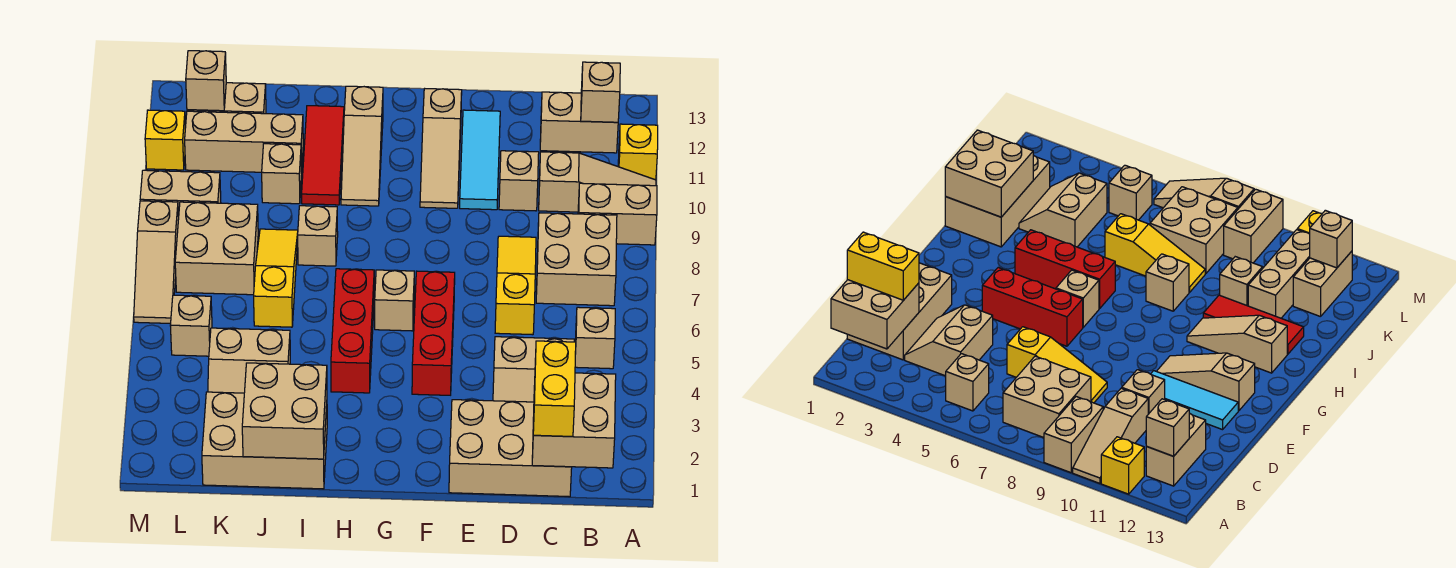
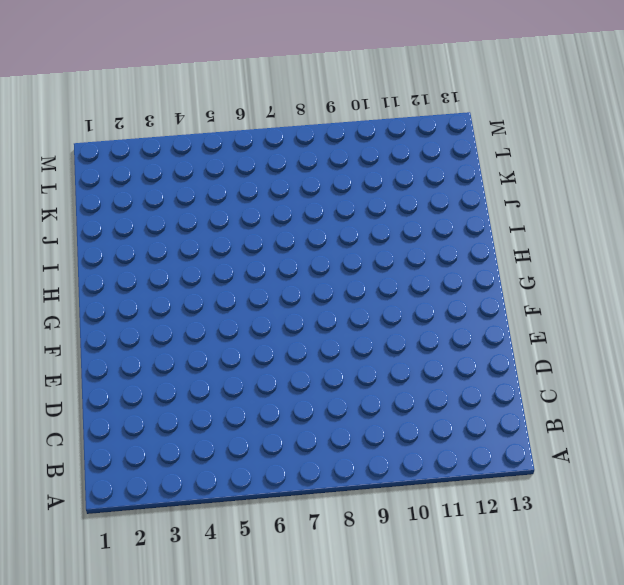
none -> tan brick A9:B9 level 1
none -> tan slope A10:C10 level 1 top C
none -> yellow brick A11 level 1
none -> tan brick B5 level 1

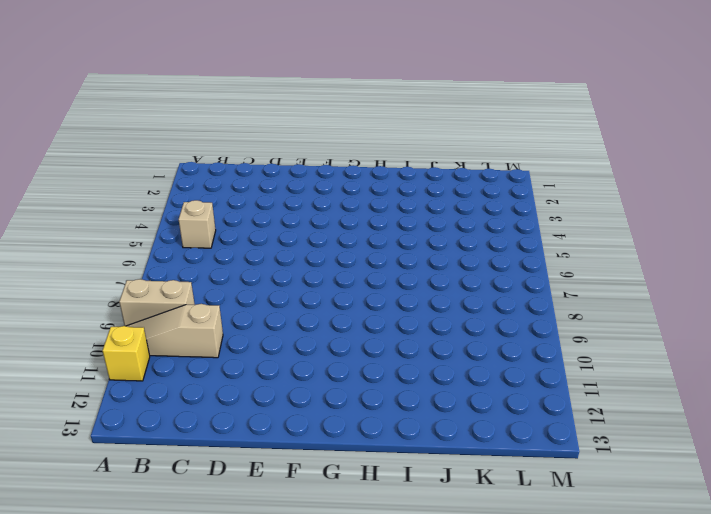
none -> tan brick B7:C8 level 1
none -> tan brick B12:C12 level 1
none -> tan brick C1:E2 level 1
none -> tan slope C3:D4 level 1 top 4

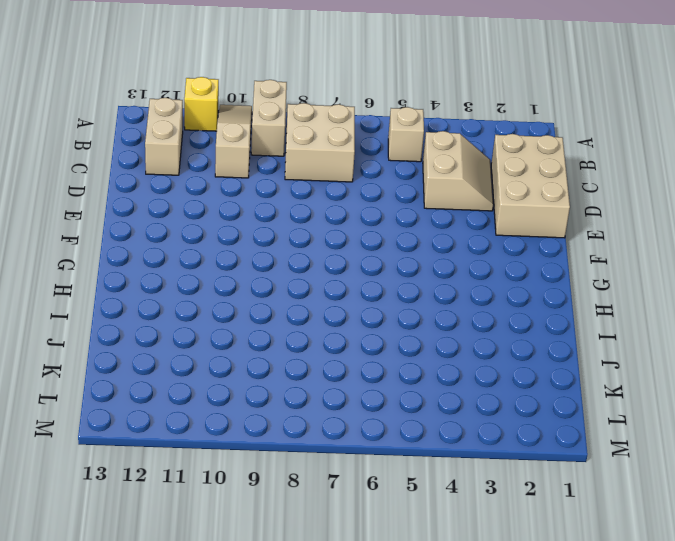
none -> yellow slope D6:D8 level 1 top 6
none -> tan brick D10 level 1
none -> cyan tile E10:E12 level 1
none -> red brick F4:F6 level 1

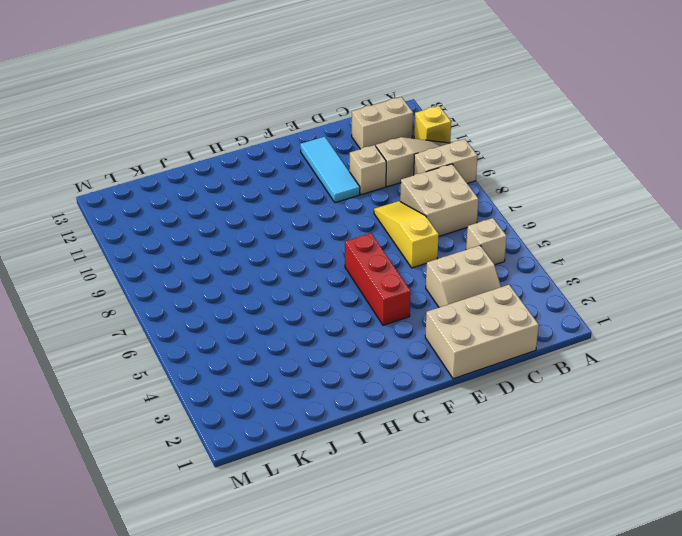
none -> tan slope F10:F12 level 1 top 12
none -> tan brick G6 level 1
none -> red brick H4:H6 level 1
none -> tan slope H10:H12 level 1 top 12

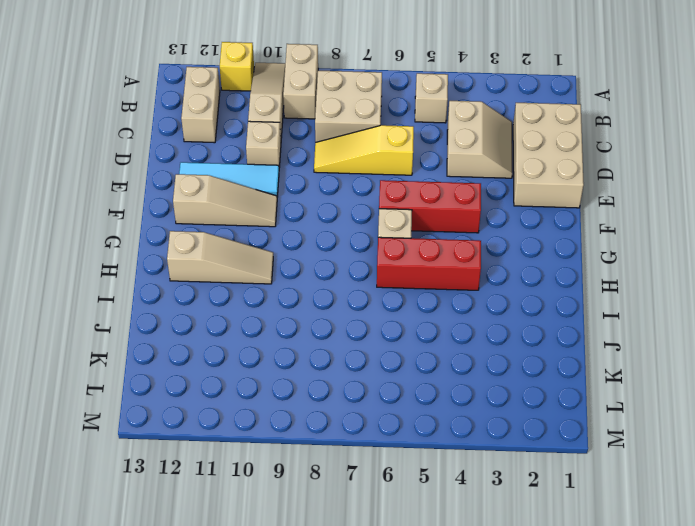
none -> tan brick I1:K2 level 1
none -> tan brick I8 level 1
none -> red tile I10:I12 level 1
none -> tan slope J3:K4 level 1 top 4

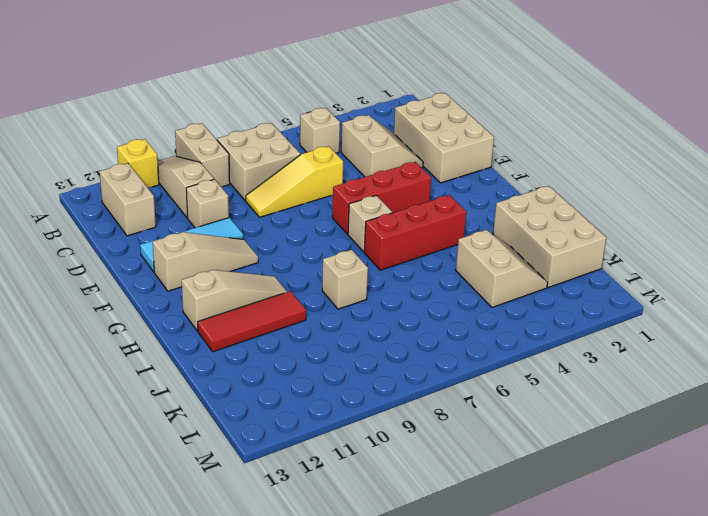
none -> yellow slope J6:J8 level 1 top 6
none -> tan brick J10 level 1
none -> tan brick J11:L11 level 1
none -> tan brick K7:L8 level 1

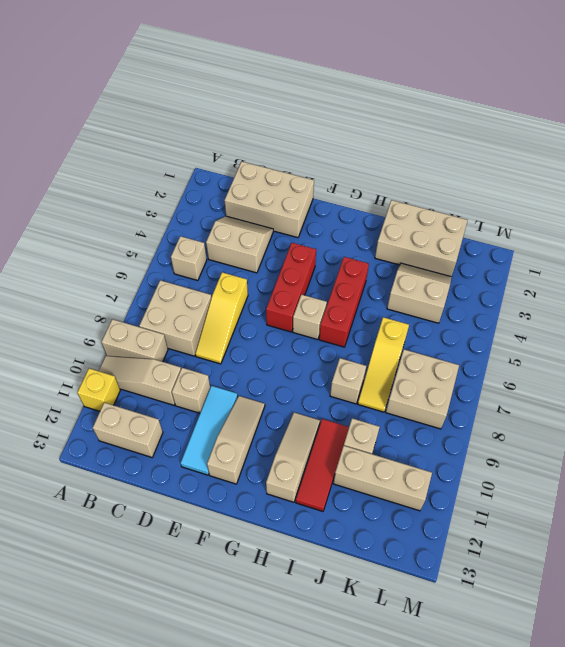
none -> tan brick K12:L12 level 1
none -> tan brick L5 level 1
none -> tan brick L9:M9 level 1
none -> tan slope M6:M8 level 1 top 8

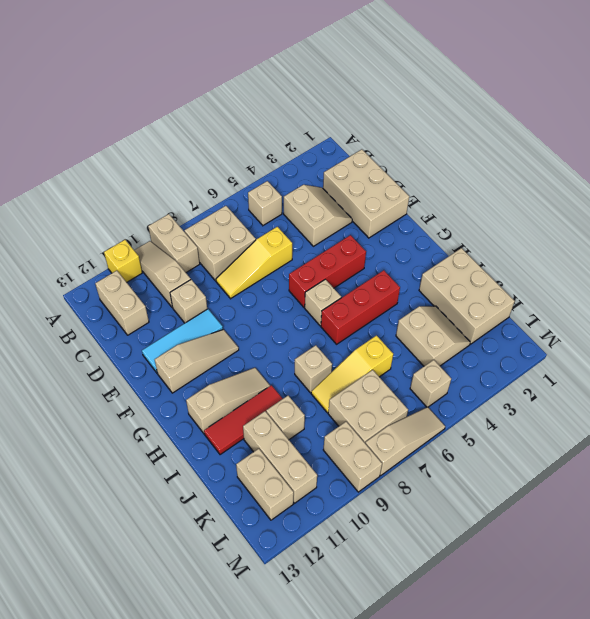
none -> yellow brick M11 level 1
none -> tan brick B1:C2 level 2
none -> tan brick B12 level 2
none -> tan brick I1:J2 level 2

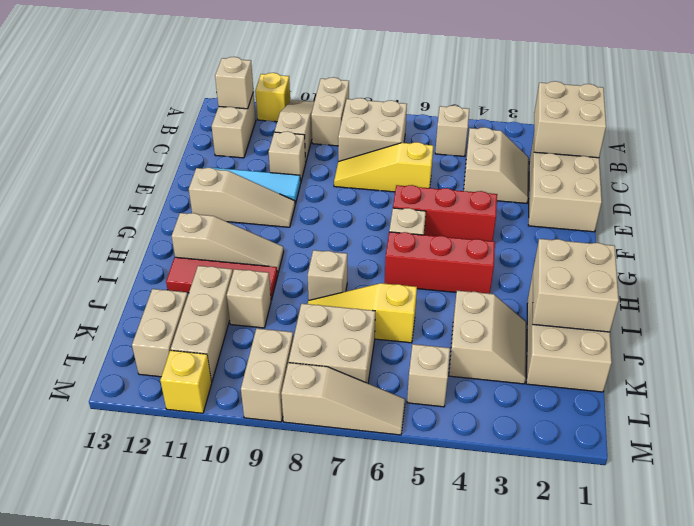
none -> tan brick L12 level 2
none -> yellow brick C1:C2 level 3

